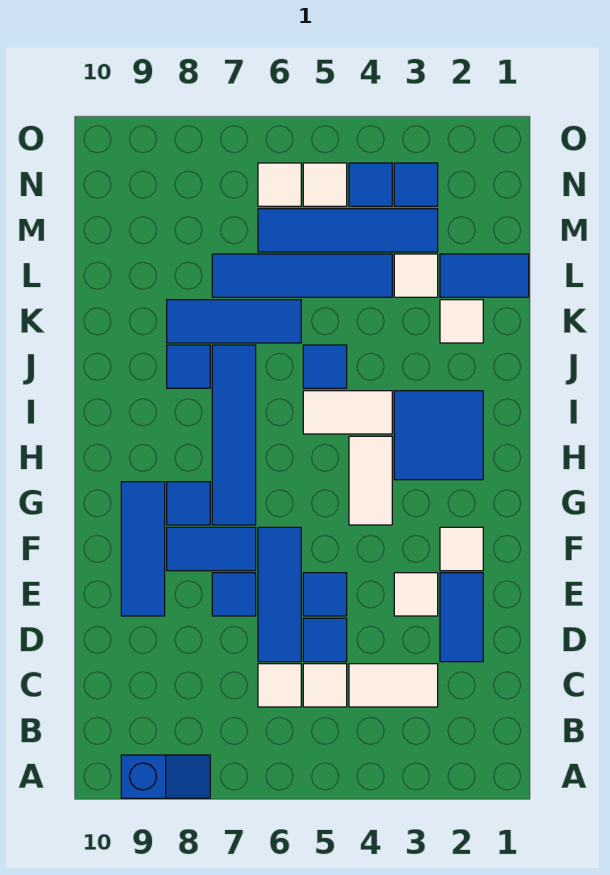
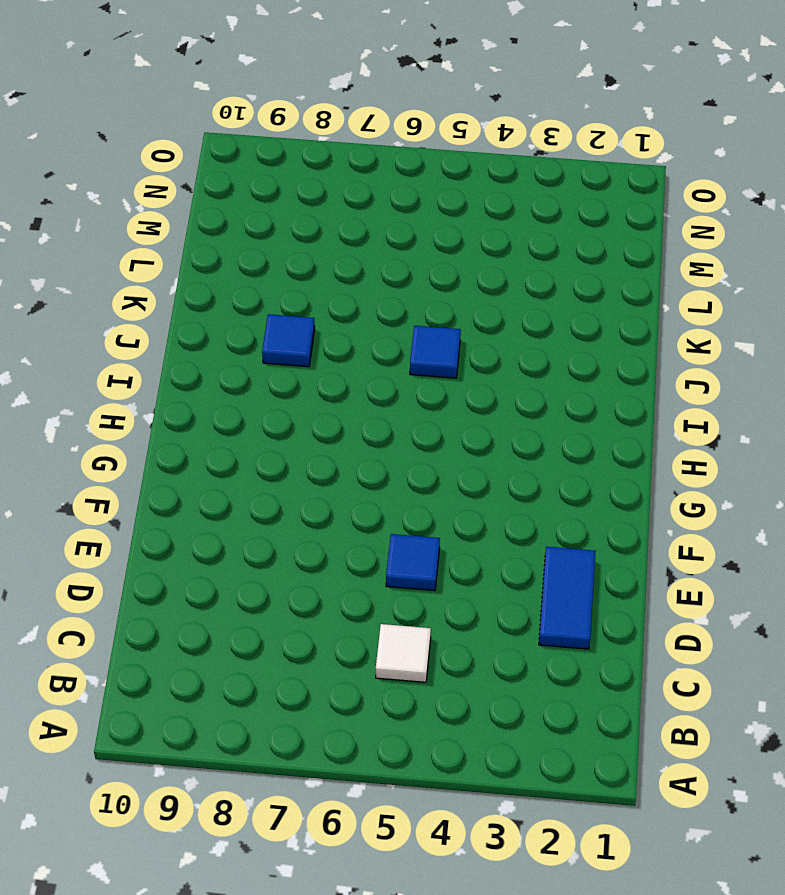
none -> blue slope A8:A9 level 1 top 9
none -> white tile C3:C4 level 1
none -> white tile C6 level 1
none -> blue tile D5 level 1

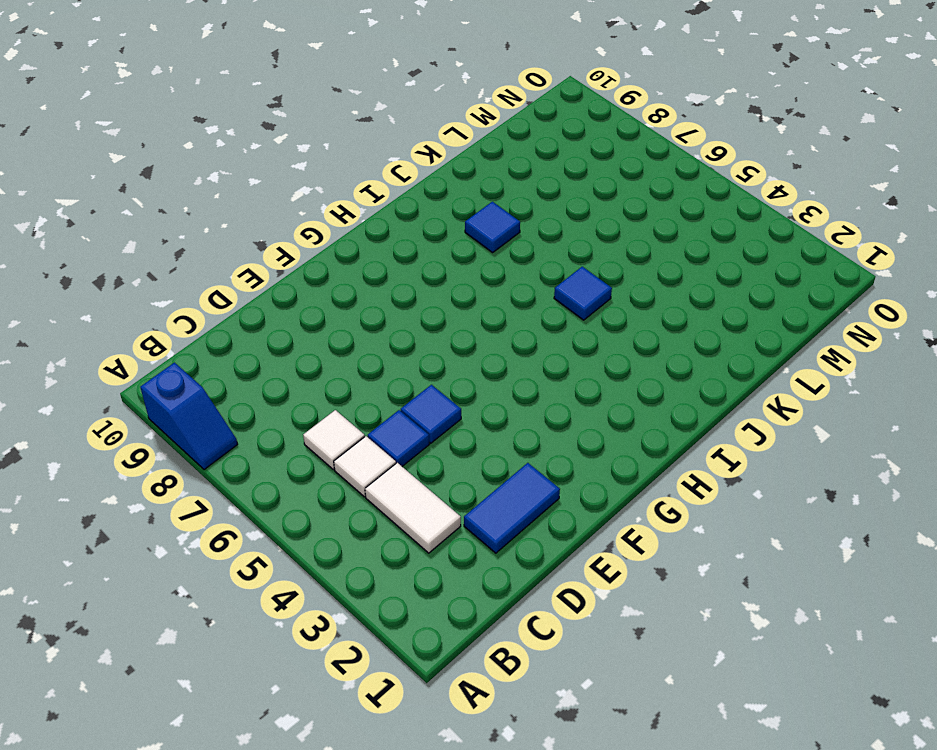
none -> blue tile D6:F6 level 1
none -> white tile E3 level 1
none -> blue tile E7 level 1
none -> blue tile E9:G9 level 1

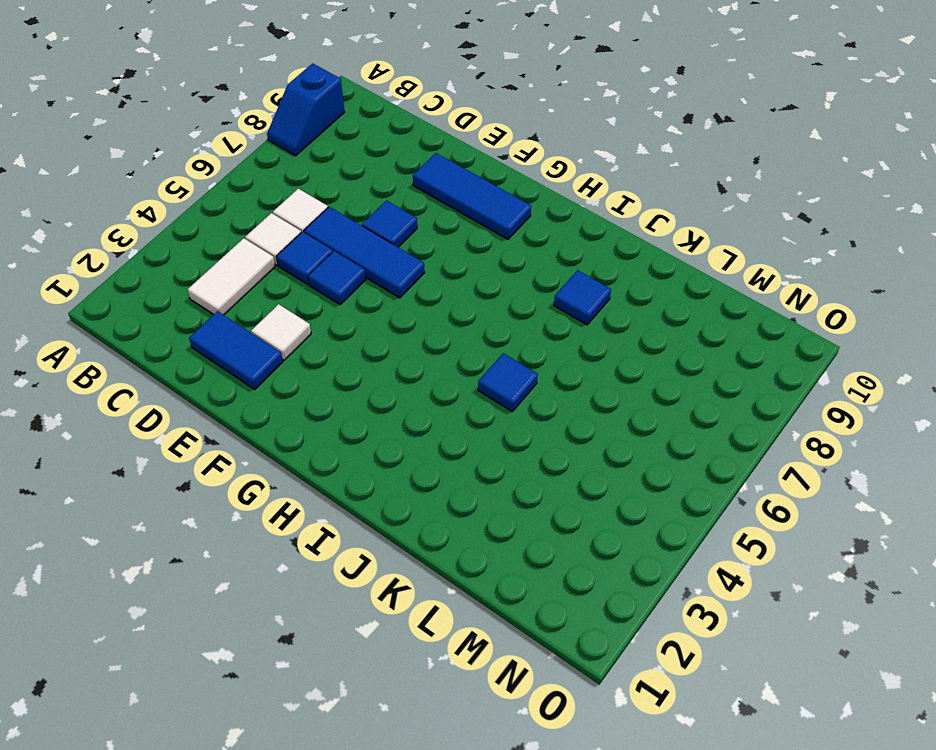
none -> white tile F2 level 1
none -> blue tile F7:F8 level 1
none -> white tile G4:H4 level 1
none -> blue tile G7:J7 level 1

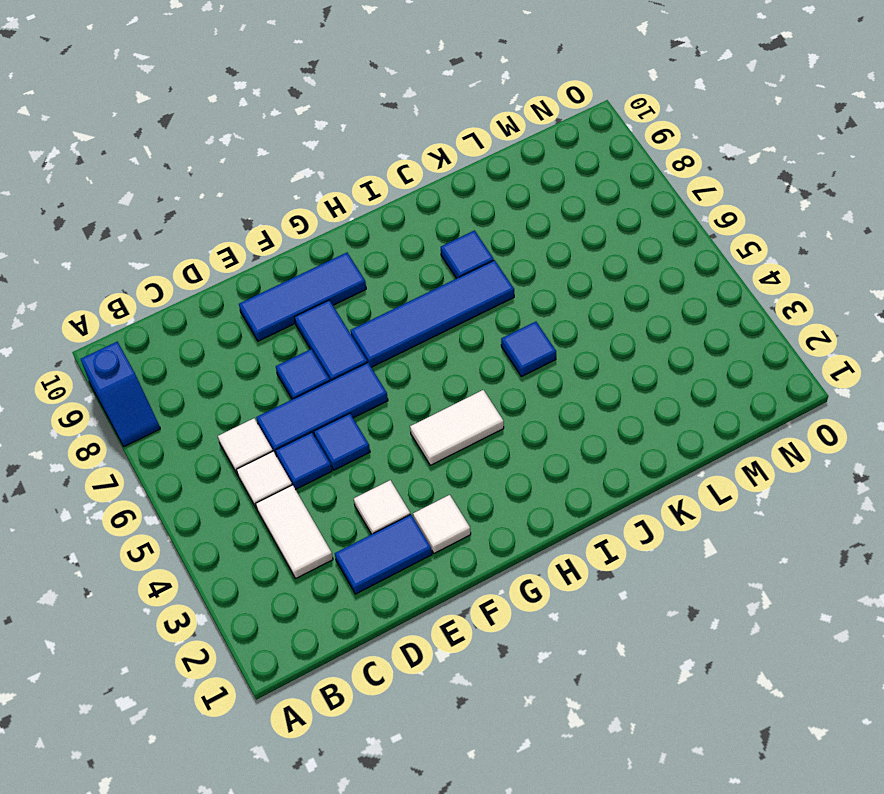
none -> blue tile G8 level 1
none -> blue tile H2:I3 level 1
none -> white tile I4:I5 level 1
none -> white tile K2 level 1

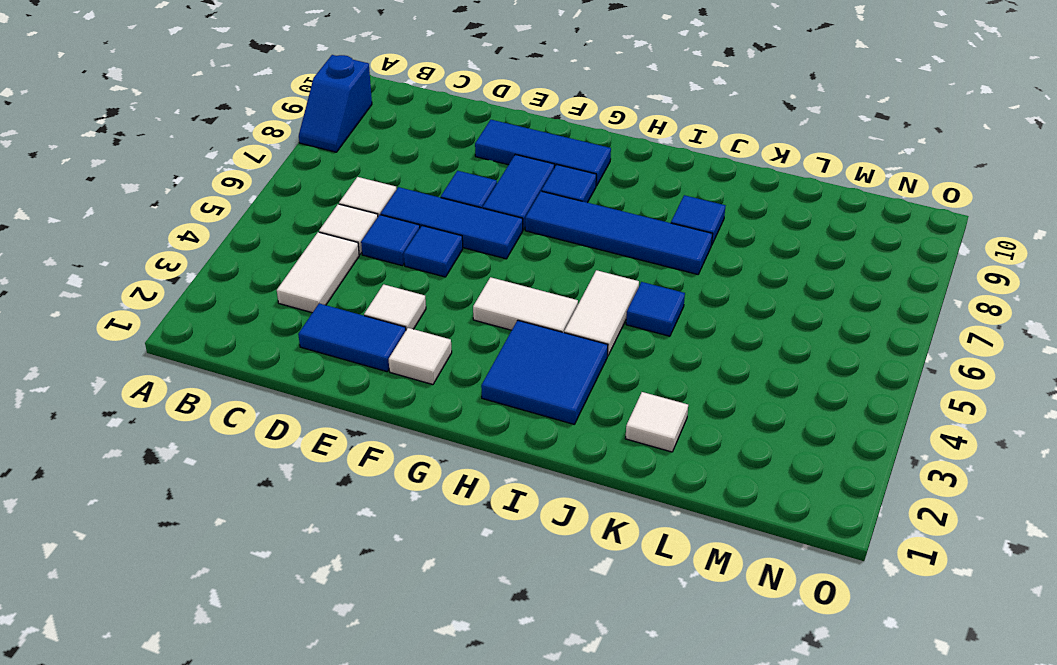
none -> blue tile K6:K8 level 1
none -> blue tile L1:L2 level 1
none -> white tile L3 level 1
none -> blue tile L4:L7 level 1

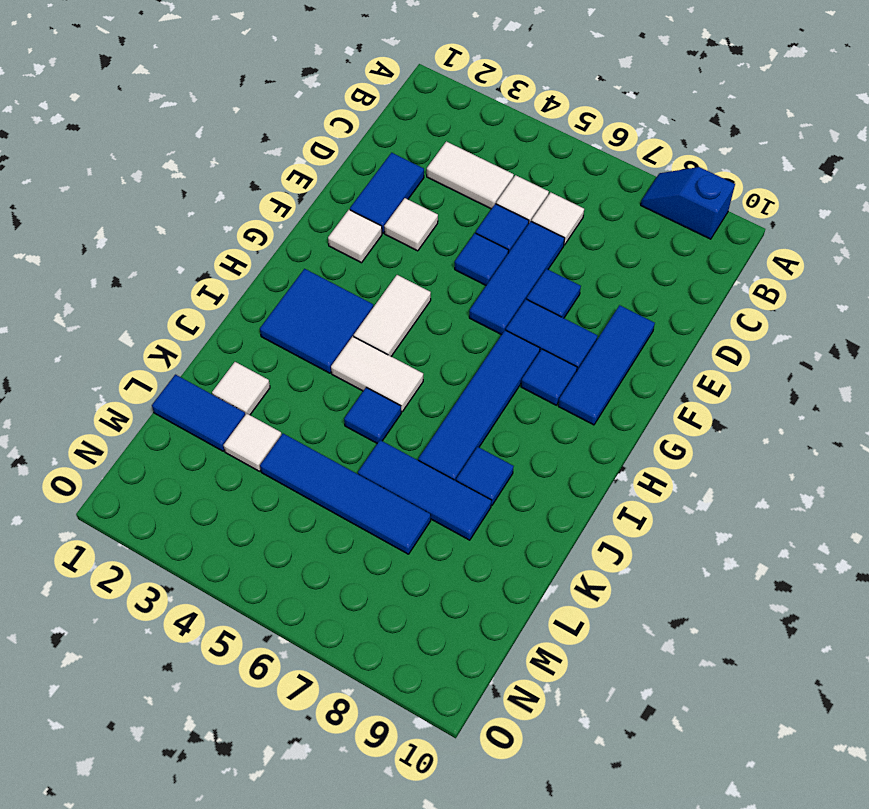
none -> blue tile M3:M6 level 1
none -> blue tile N3 level 1
none -> blue tile N4 level 1
none -> white tile N5 level 1

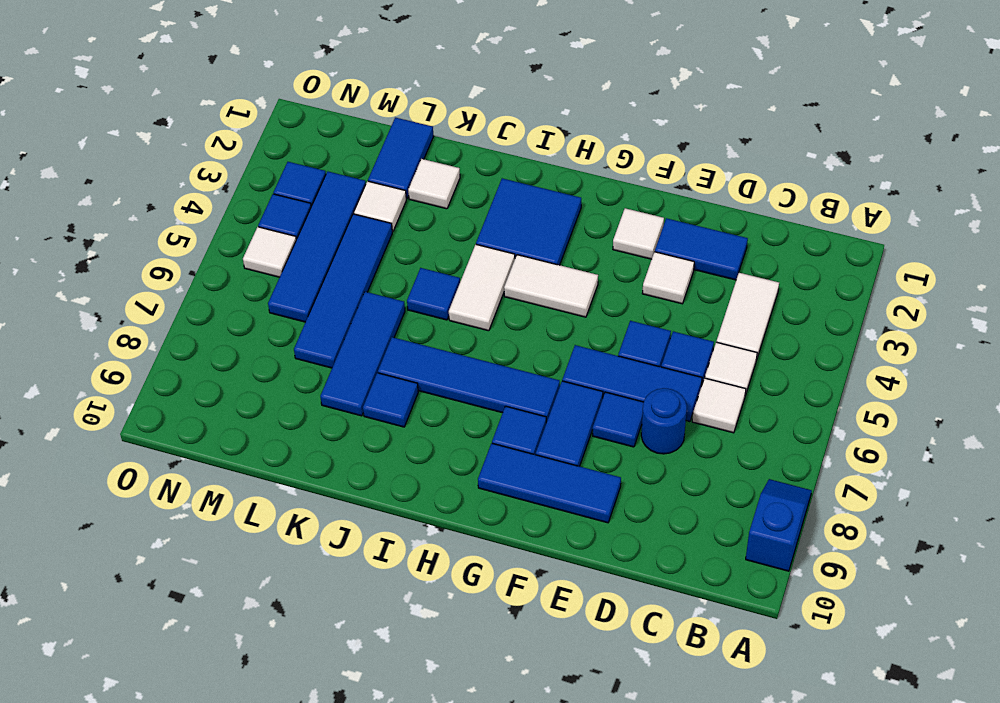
blue round brick D7 level 1 -> none
none -> white tile N6 level 1

